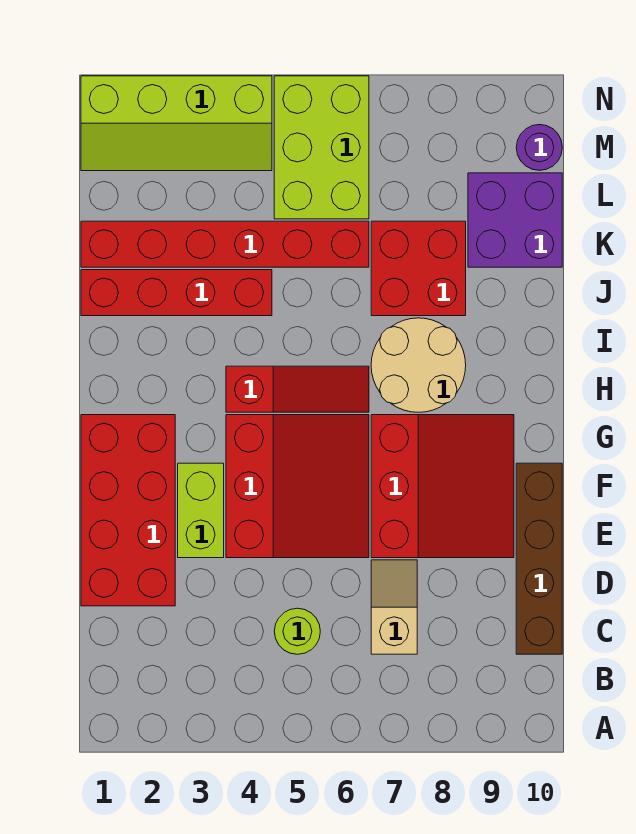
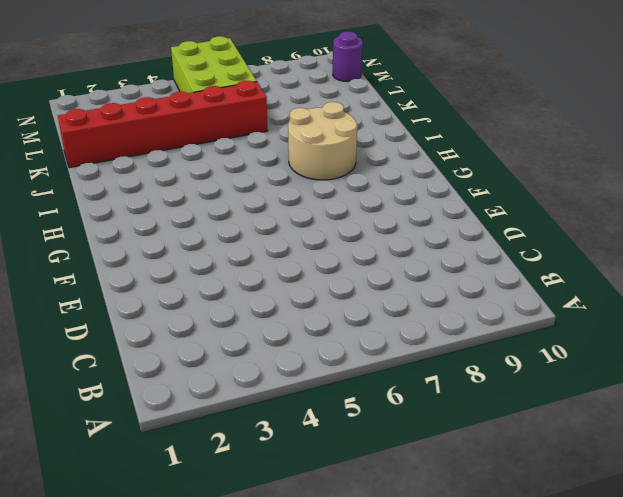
none -> lime round brick C5 level 1
none -> tan slope C7:D7 level 1 top C
none -> brown brick C10:F10 level 1

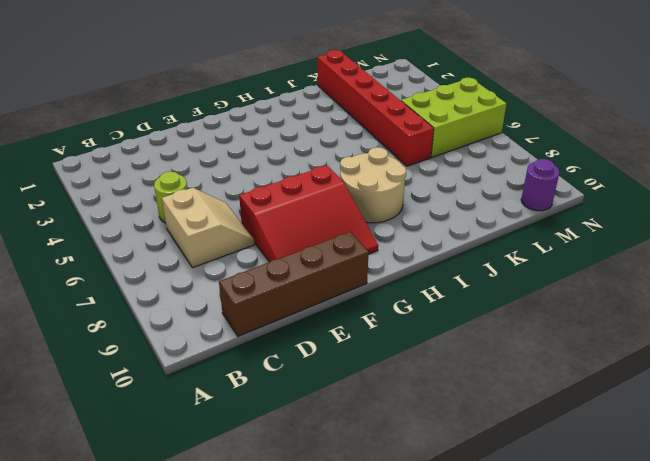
tan slope C6:D7 level 1 top C -> tan slope C7:D7 level 1 top C
none -> red brick D1:G2 level 1
none -> lime brick E3:F3 level 1
none -> red slope E4:G6 level 1 top 4

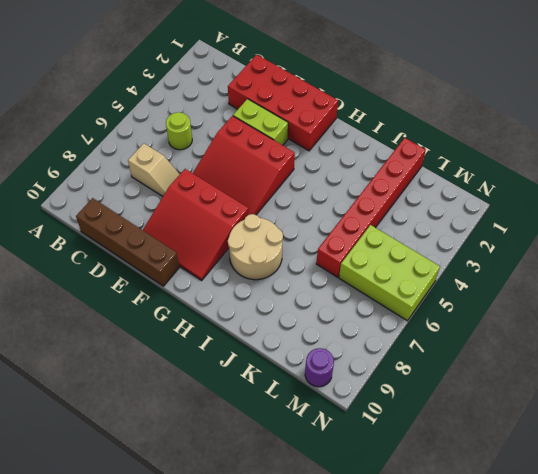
none -> red slope H4:H6 level 1 top 4
none -> red brick J1:J4 level 1
none -> red brick J7:K8 level 1

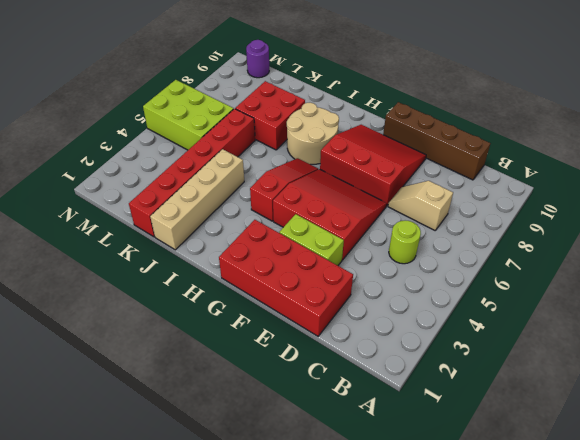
tan brick J1:J4 level 1 -> red brick J1:J4 level 1
none -> purple brick K9:L10 level 1
none -> lime slope M1:N4 level 1 top N

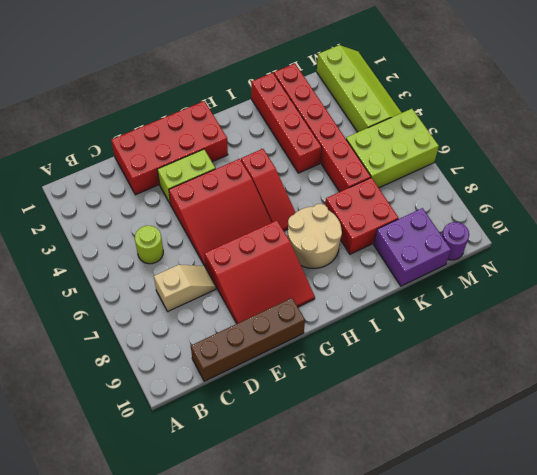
lime slope M1:N4 level 1 top M -> lime slope M1:N4 level 1 top N

